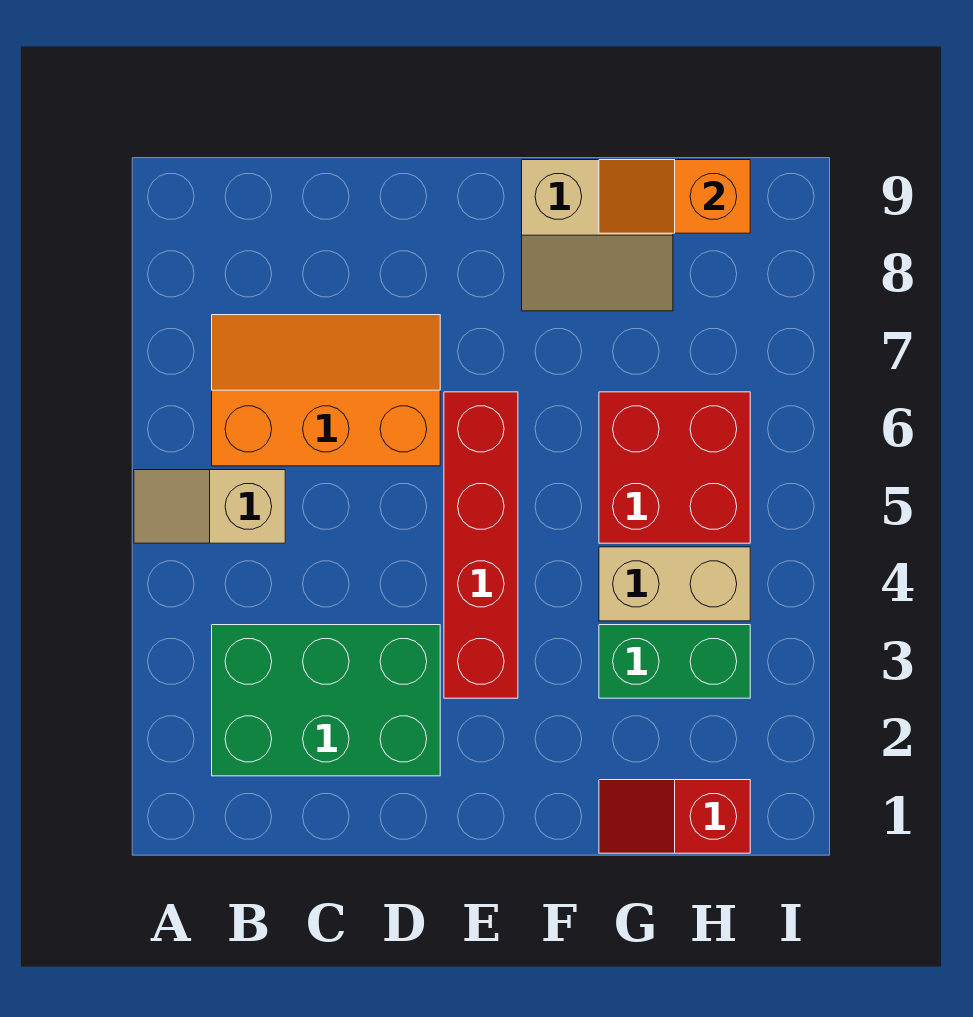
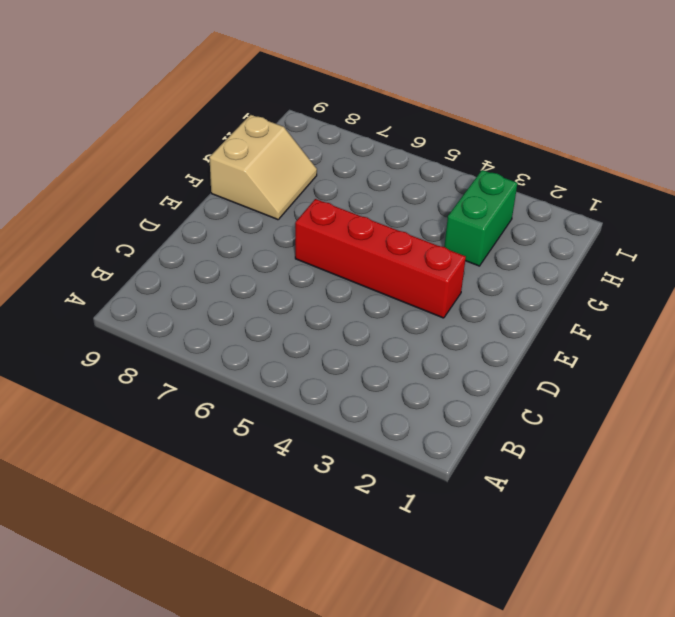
none -> tan slope A5:B5 level 1 top B
none -> green brick B2:D3 level 1

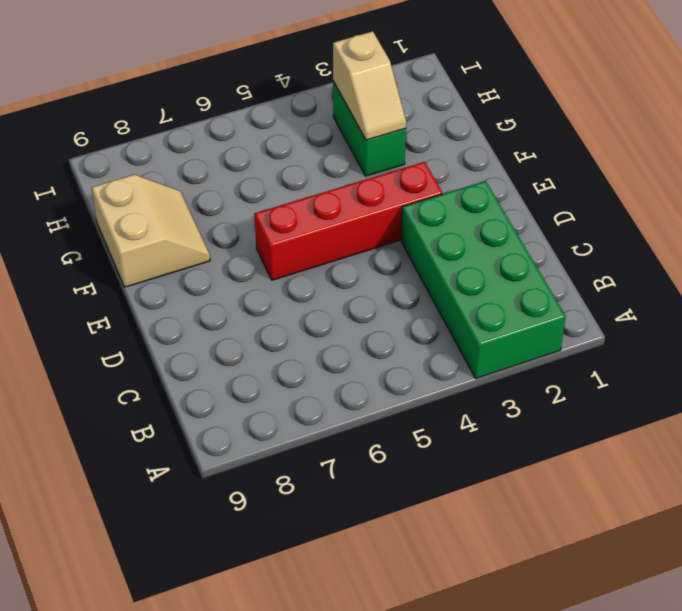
green brick A2:D3 level 1 -> green brick B2:D3 level 1
tan slope G3:H3 level 2 top H -> tan slope A5:B5 level 1 top B
none -> orange slope B6:D7 level 1 top 6
none -> red slope G1:H1 level 1 top H

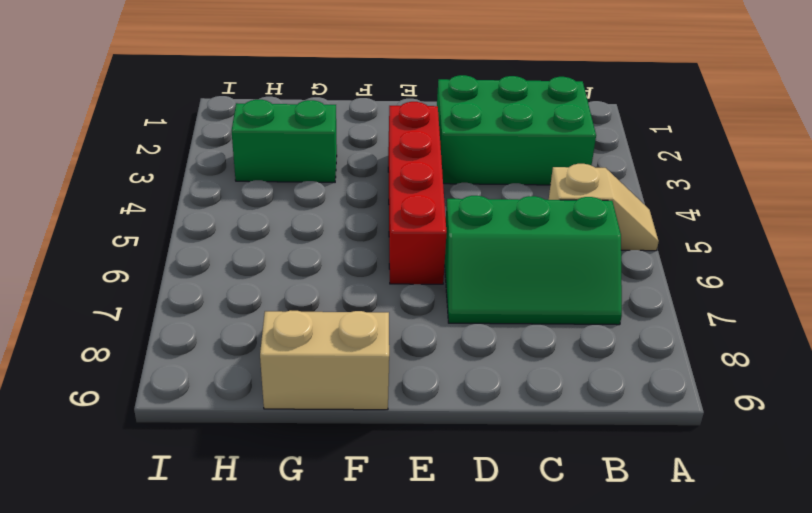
green slope B6:D7 level 1 top 6 -> orange slope B6:D7 level 1 top 6
none -> red slope G1:H1 level 1 top H
none -> tan brick G4:H4 level 1

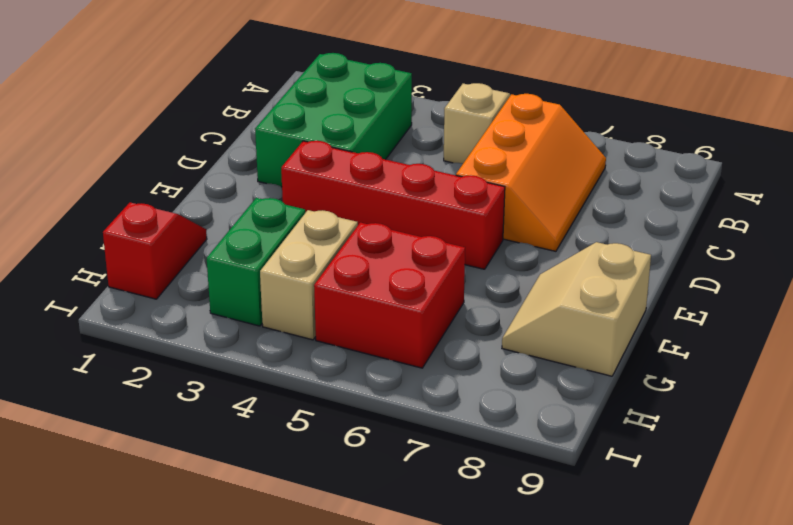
none -> orange slope G9:H9 level 2 top H

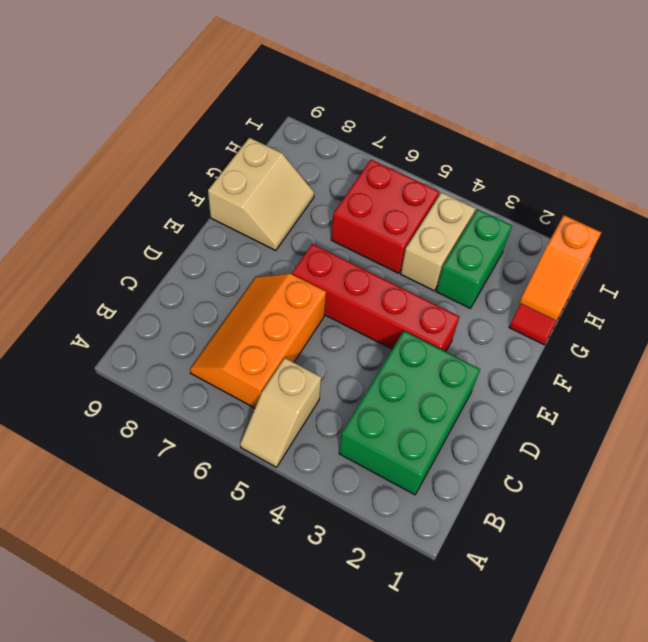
orange slope G1:H1 level 2 top H -> orange slope G9:H9 level 2 top H

